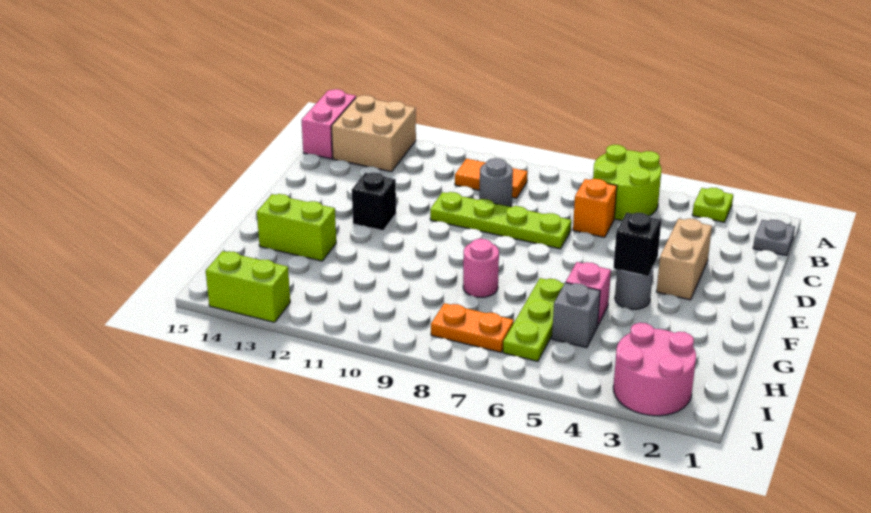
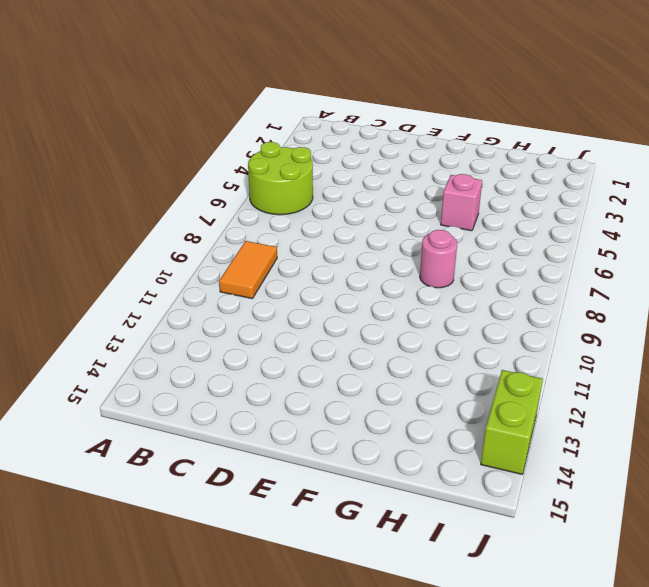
none -> lime plate A3 level 1
none -> tan brick A13:B14 level 1
none -> pink brick A15:B15 level 1

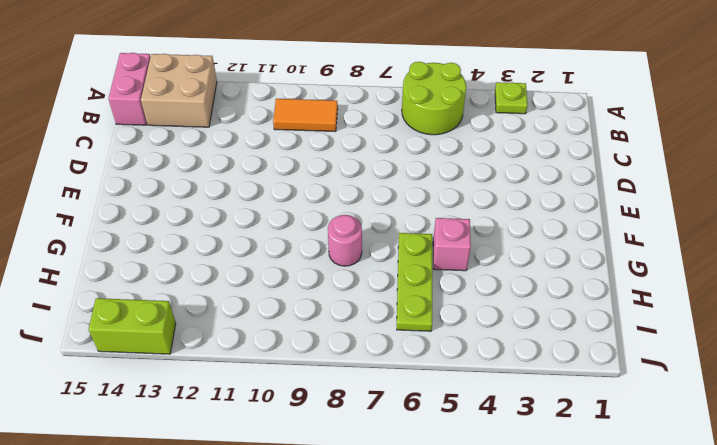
none -> grey plate B1 level 1
none -> orange brick C6 level 1
none -> grey round brick C9 level 1

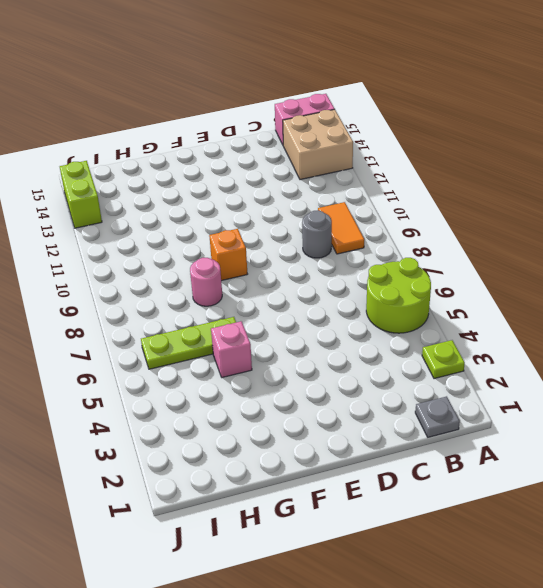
orange brick F9 level 1 -> orange brick C6 level 1
none -> tan brick D3:E3 level 1
none -> lime plate D7:D10 level 1
none -> black brick E12 level 1

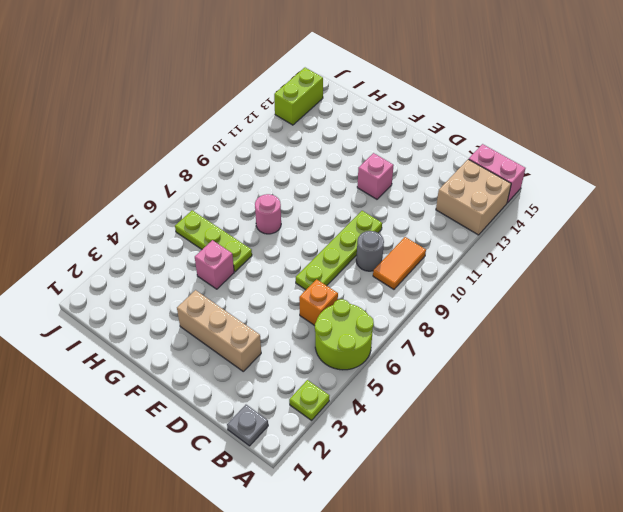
tan brick D3:F3 level 1 -> tan brick D3:E3 level 1
pink brick E12 level 1 -> black brick E12 level 1
none -> grey round brick F4 level 1
none -> lime brick G13:G14 level 1
none -> grey brick H5 level 1

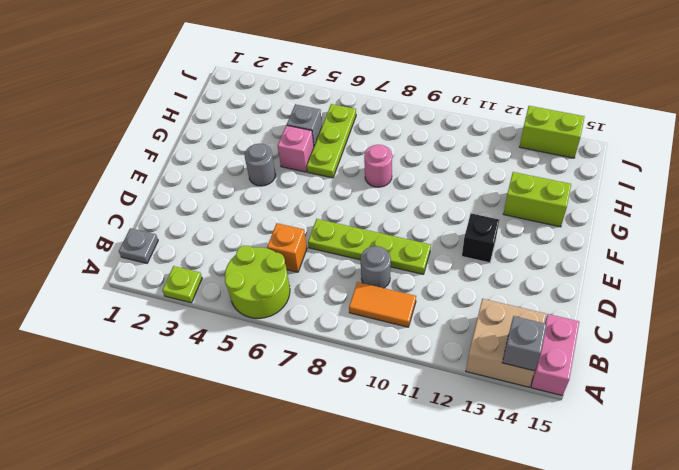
grey brick A14 level 2 -> none
none -> tan brick D3:E3 level 1
none -> pink round brick I2:J3 level 1
none -> orange plate I7:I8 level 1

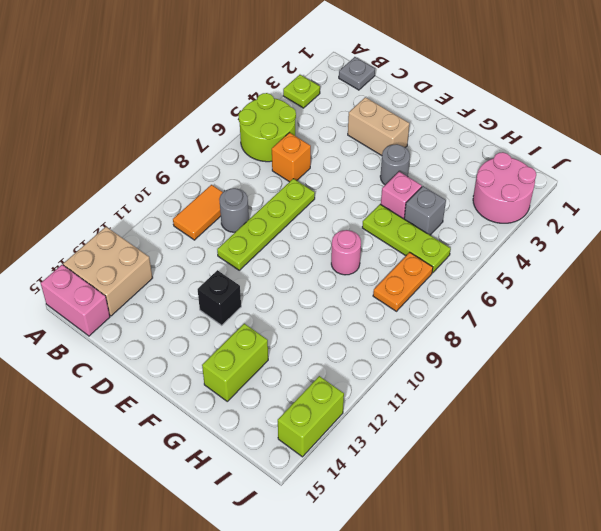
none -> black brick F4 level 2

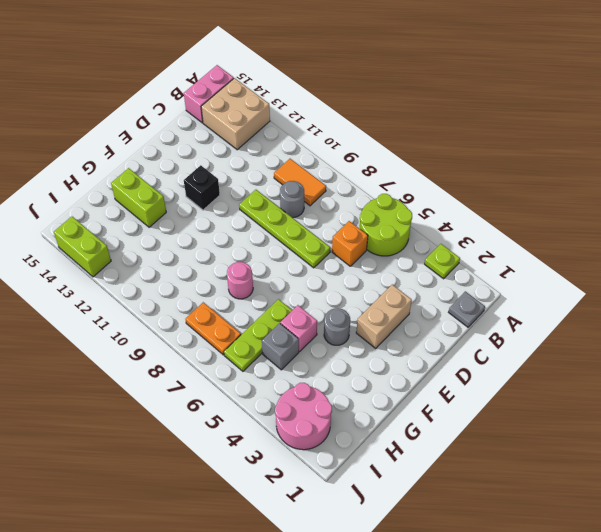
none -> black brick F4 level 2

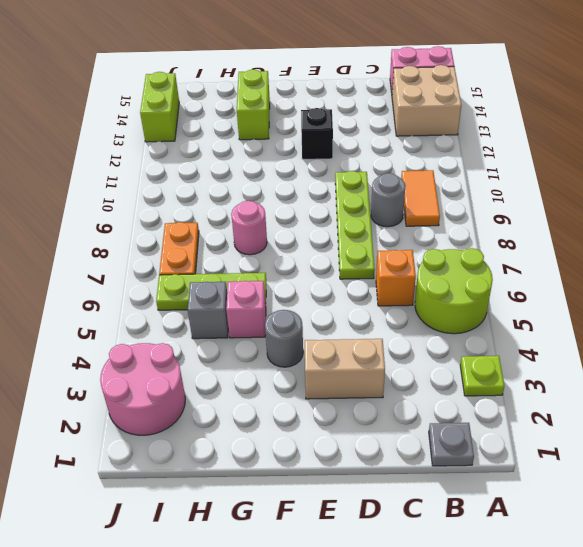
none -> black brick F4 level 2

